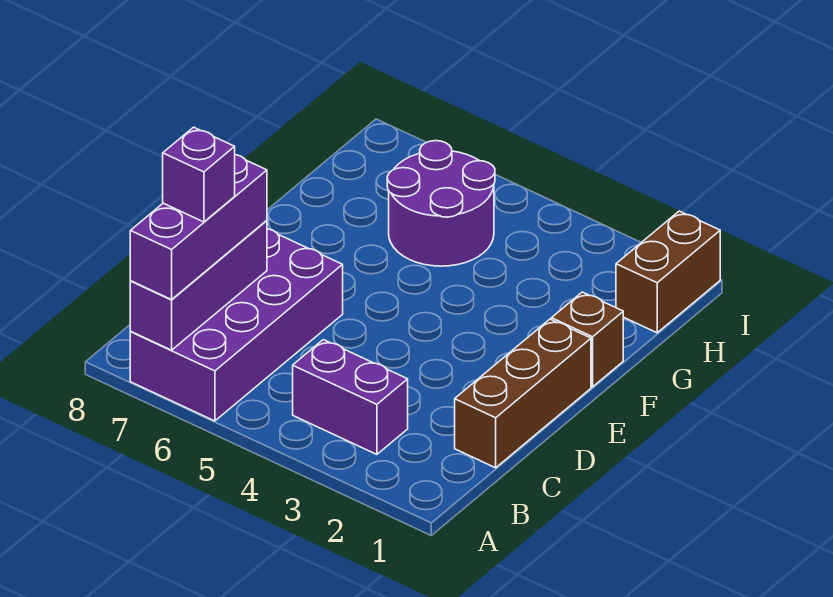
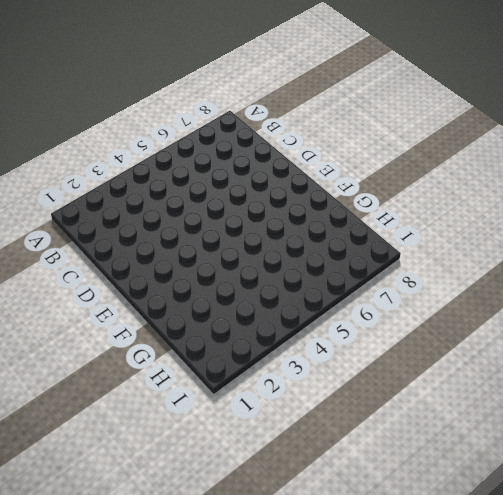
none -> purple brick A6:D7 level 1
none -> purple brick B3:B4 level 1

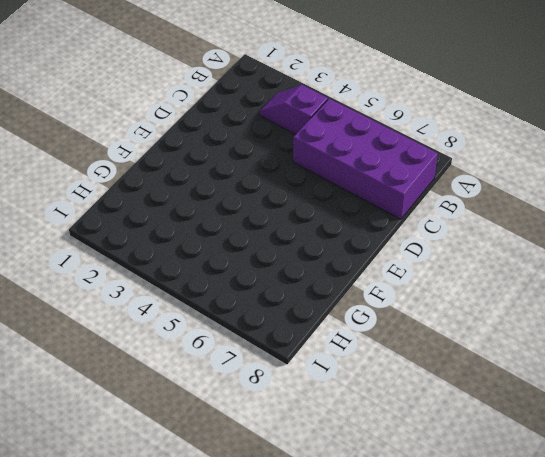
purple slope B3:B4 level 1 top 4 -> purple brick B3:B4 level 1
purple brick B5:C8 level 1 -> purple brick A6:D7 level 1
none -> brown brick C1:E1 level 1
none -> brown brick F1 level 1

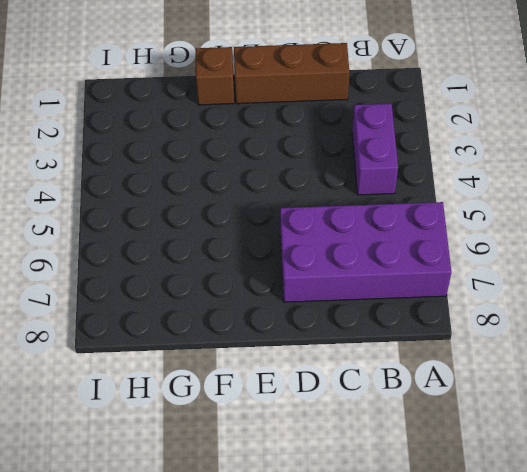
none -> purple round brick G5:H6 level 1
none -> brown brick H1:I1 level 1

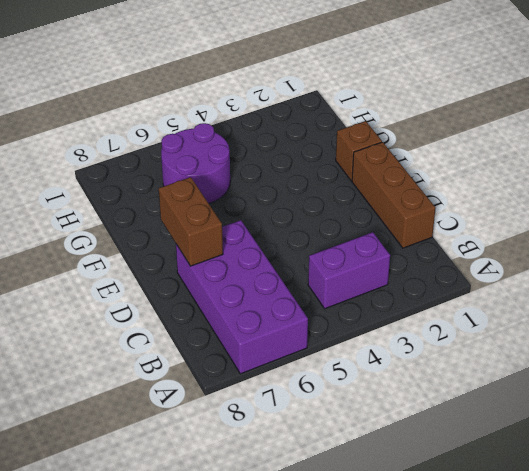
brown brick D7:E7 level 2 -> brown brick H1:I1 level 1
none -> purple brick A7:C7 level 2
none -> purple brick A7:C7 level 3

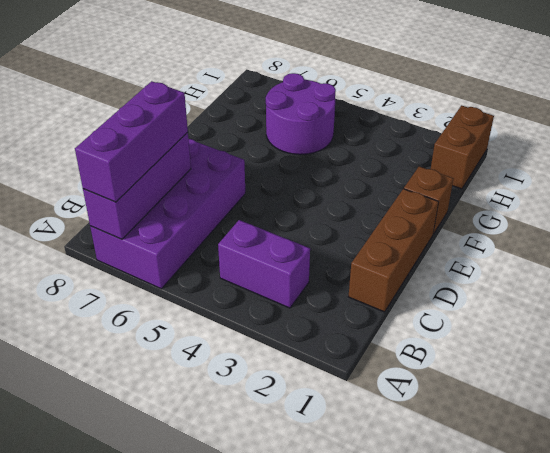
none -> purple brick B7 level 4

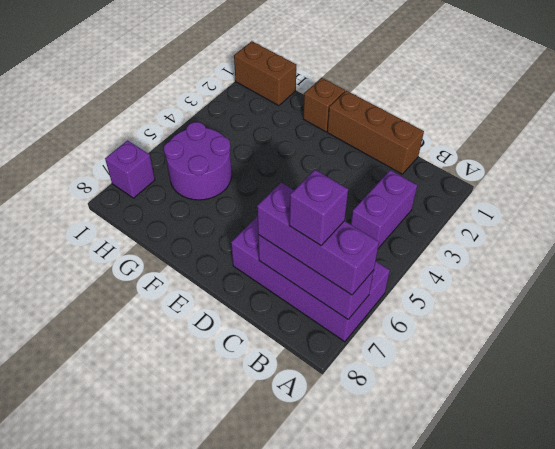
purple brick I7 level 1 -> none

